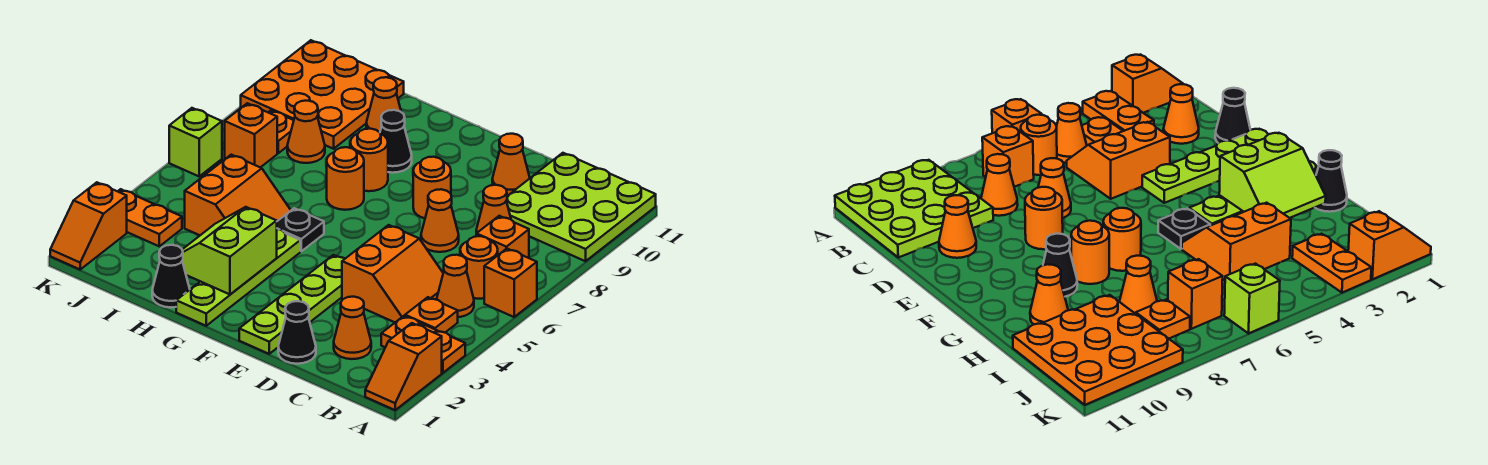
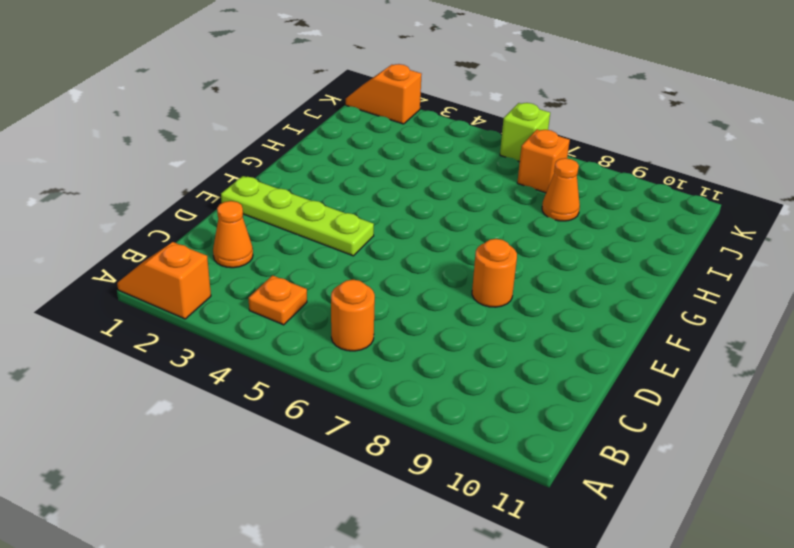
none -> orange plate A3:B3 level 1
none -> orange brick A6 level 1
none -> lime plate A9:C11 level 1
none -> orange cone B5 level 1

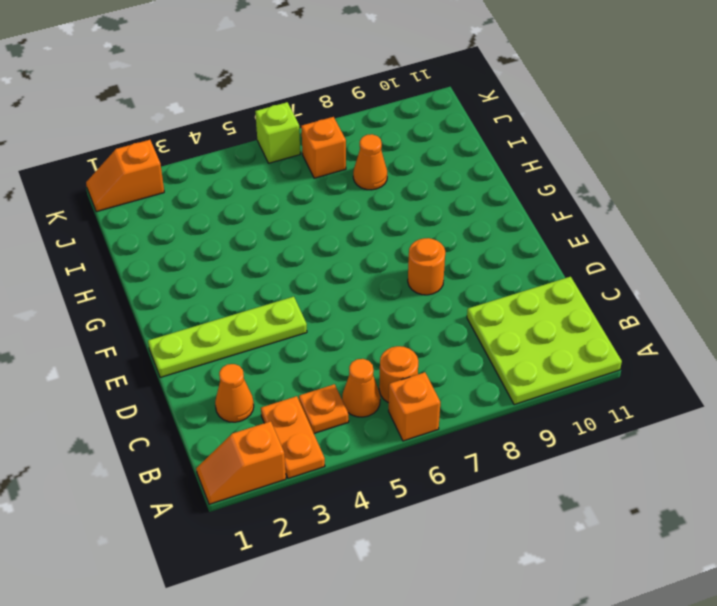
none -> orange brick B7 level 1
none -> orange slope C4:D5 level 1 top D
none -> orange cone C8 level 1
none -> black cone D1 level 1

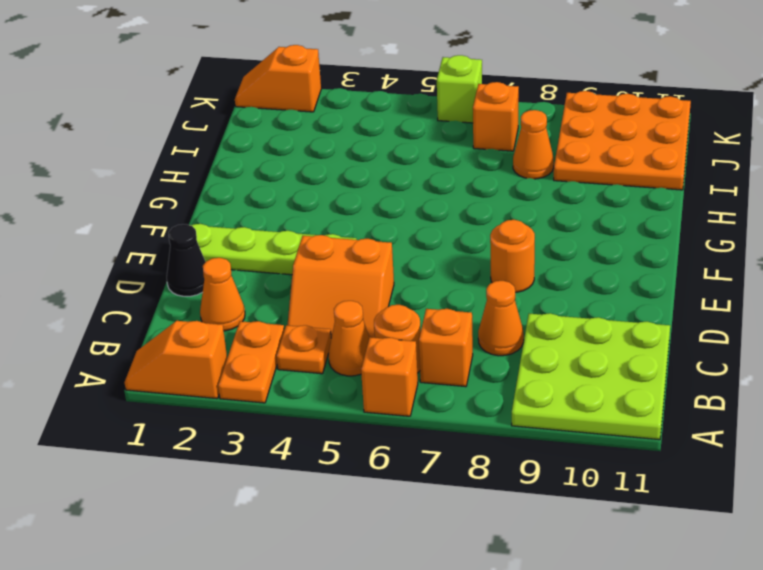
none -> orange cone D7 level 1
none -> orange cone D10 level 1
none -> lime plate G1:G4 level 1
none -> black plate G5 level 1

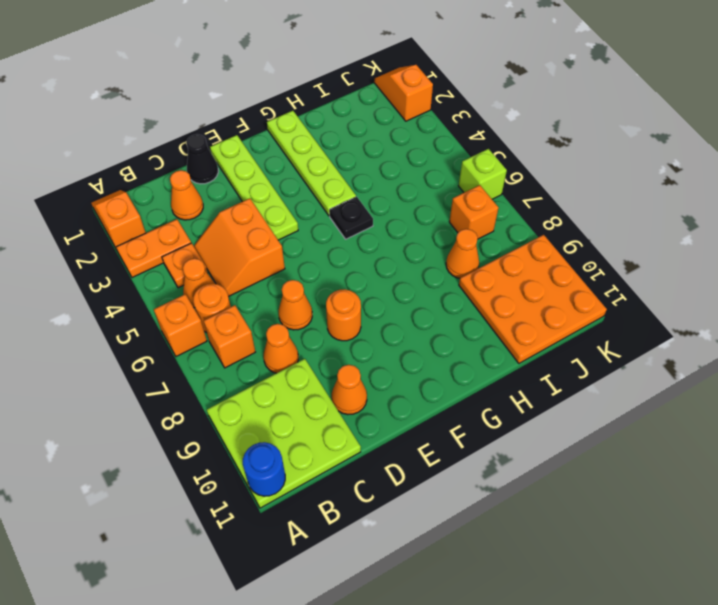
blue round brick A11 level 2 -> none
none -> orange round brick G7 level 1
none -> orange round brick G8 level 1
none -> black cone G9 level 1
none -> black cone H1 level 1

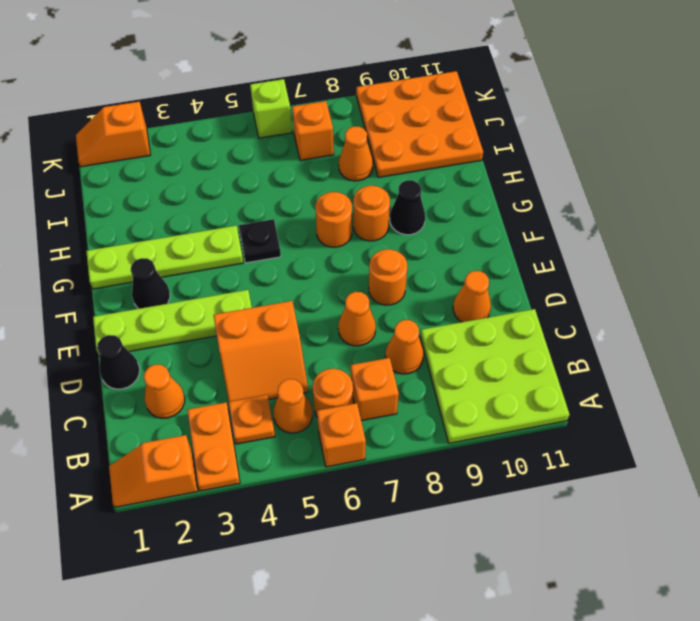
black cone F2 level 1 -> black cone H1 level 1
none -> orange slope H4:I5 level 1 top I
none -> orange cone H10 level 1
none -> orange plate J3:K3 level 1
none -> orange plate J8 level 1

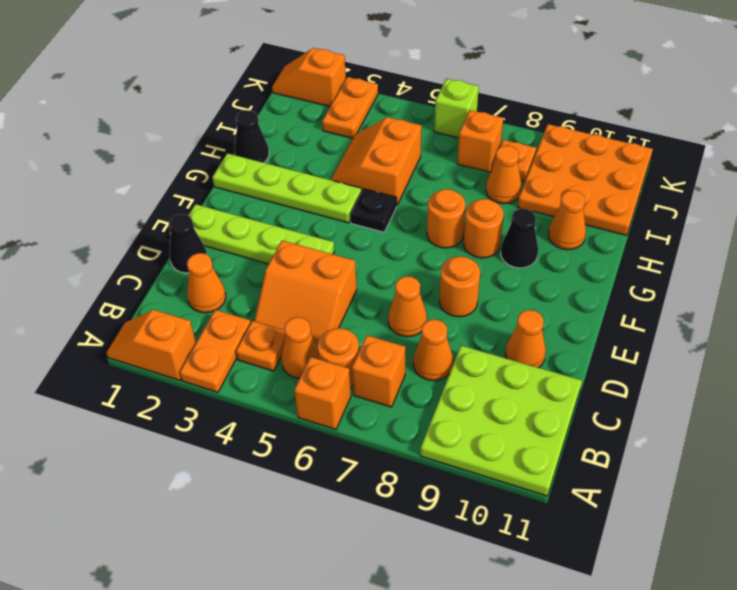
orange slope H4:I5 level 1 top 5 -> orange slope H4:I5 level 1 top I
none -> lime slope G2:H3 level 2 top G

